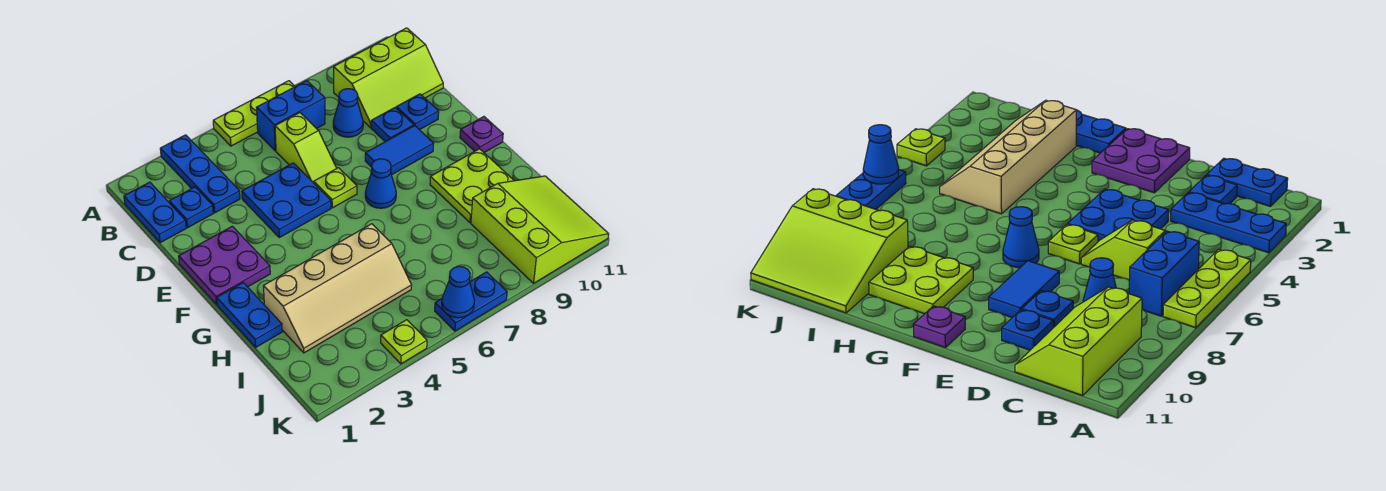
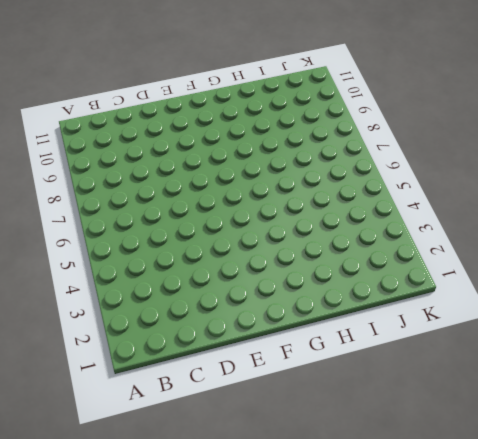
none -> blue plate A3:C3 level 1
none -> lime plate A5:A7 level 1
none -> blue plate B1:C1 level 1

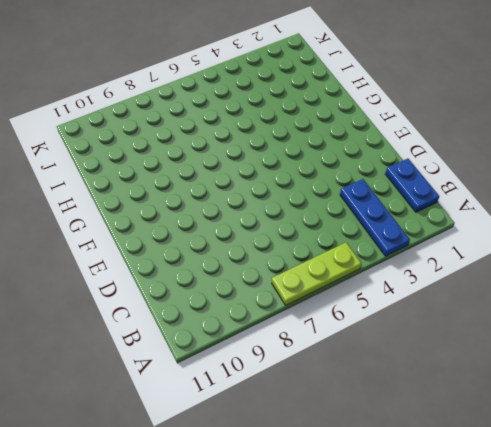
none -> blue brick B6:B7 level 1
none -> lime slope B9:C11 level 1 top B
none -> blue plate C2 level 1

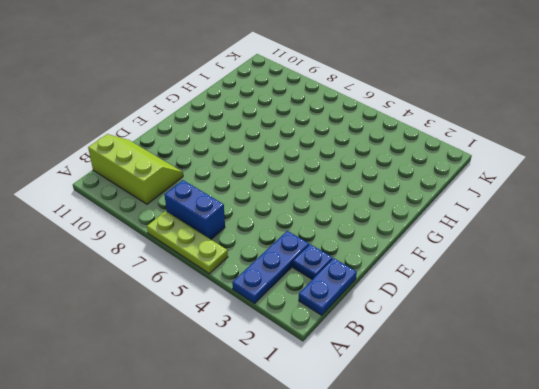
none -> lime slope C6:D6 level 1 top C
none -> blue cone C8 level 1
none -> blue plate D4:E5 level 1

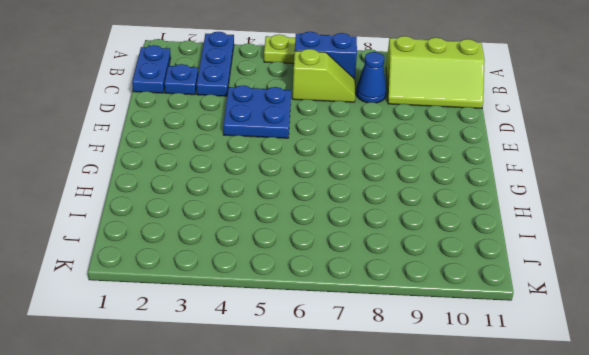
lime slope C6:C7 level 1 top 6 -> lime slope C6:D6 level 1 top C
none -> blue plate D9 level 1
none -> blue plate D10 level 1
none -> purple plate E1:F2 level 1

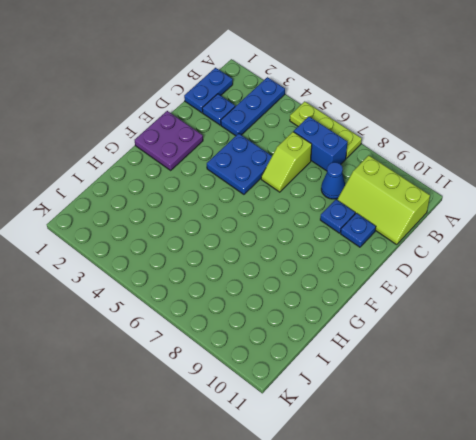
none -> lime plate E6 level 1
none -> blue tile E8:E9 level 1
none -> blue cone F7 level 1

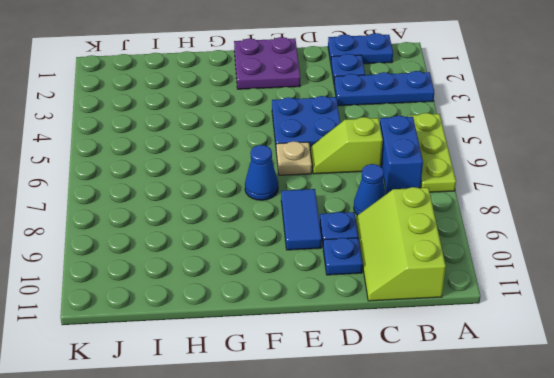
tan plate E6 level 1 -> lime plate E6 level 1
none -> purple plate F11 level 1
none -> blue plate G1:H1 level 1
none -> lime plate G9:H10 level 1

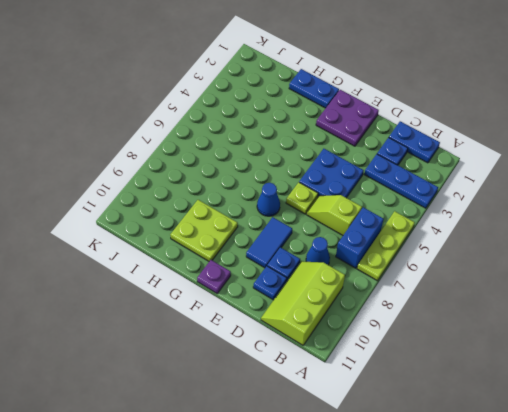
none -> tan slope H2:I5 level 1 top H
none -> lime slope I9:K11 level 1 top 9
none -> lime plate K4 level 1

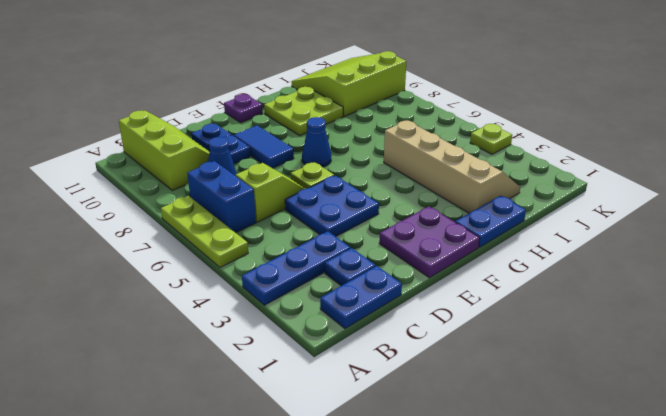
none -> blue plate K6:K7 level 1
none -> blue cone K6 level 2

